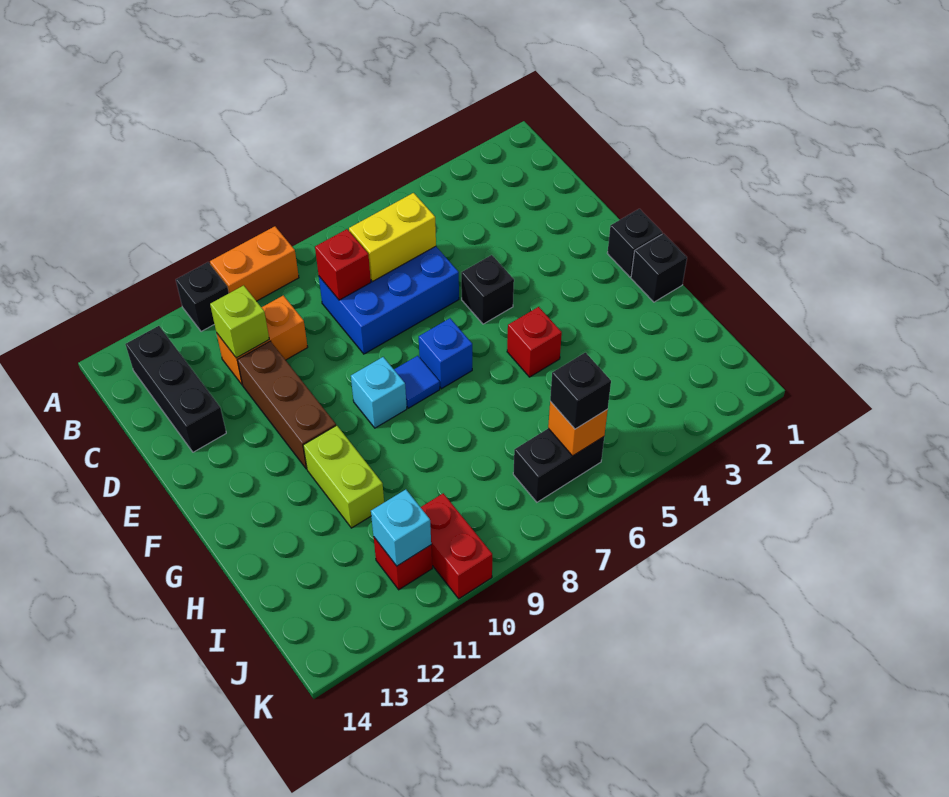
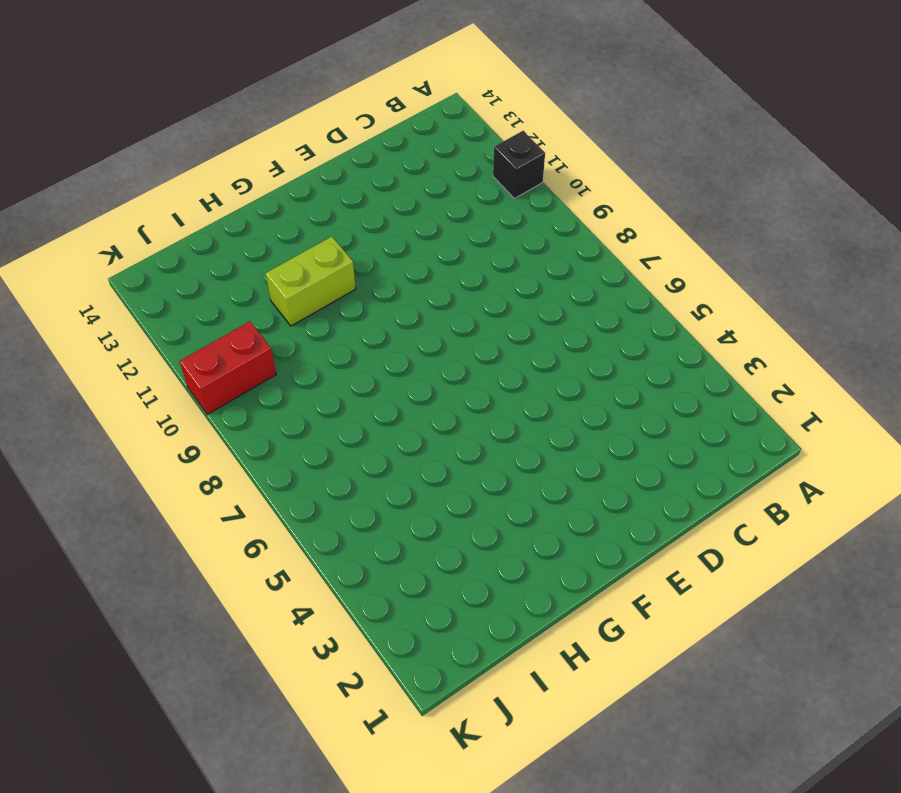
none -> orange brick A9:A10 level 1
none -> black brick B13:D13 level 1
none -> blue brick C6:D8 level 1

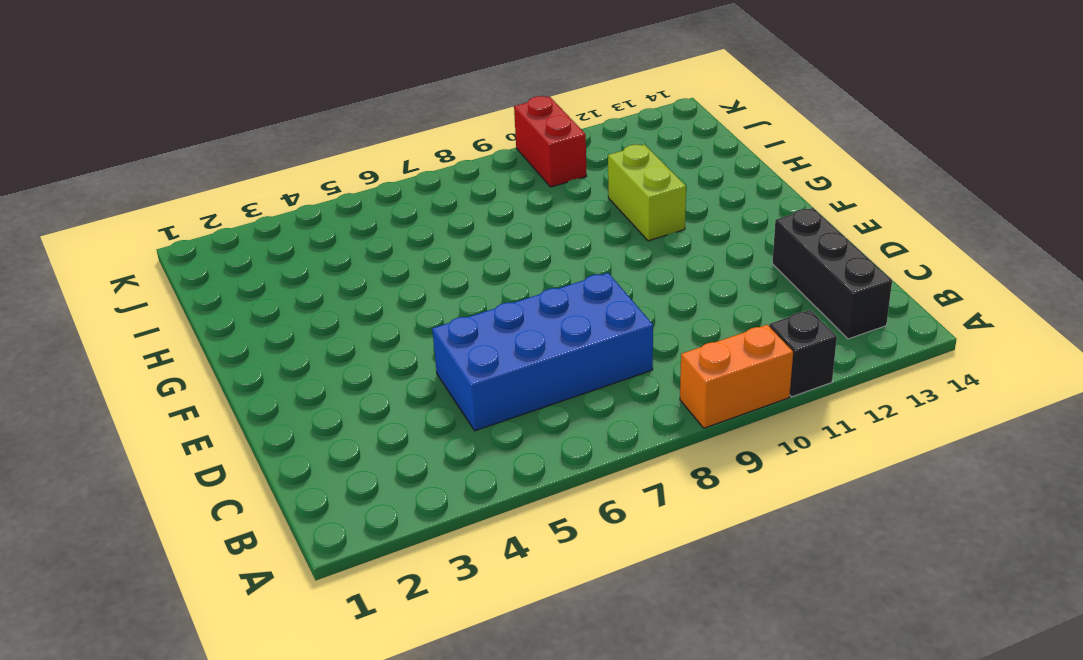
blue brick C5:D8 level 1 -> blue brick C6:D8 level 1
none -> orange brick C10:C11 level 1
none -> brown brick D11:F11 level 1
none -> black brick E5 level 1

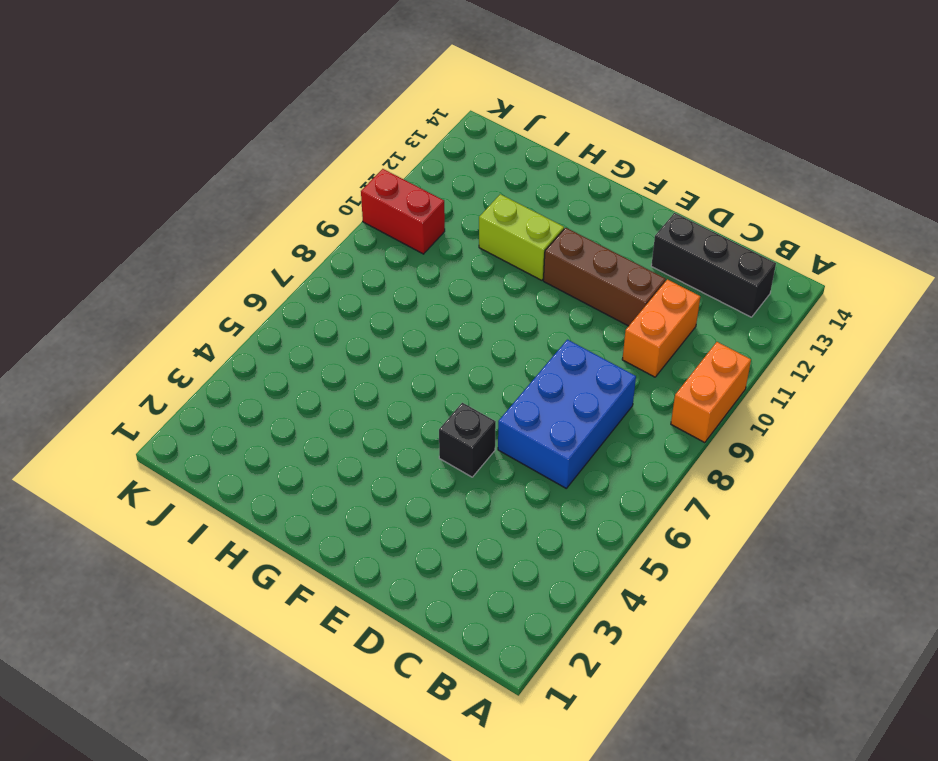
none -> black brick A11 level 1
none -> black brick F1 level 1
none -> blue brick F7 level 1

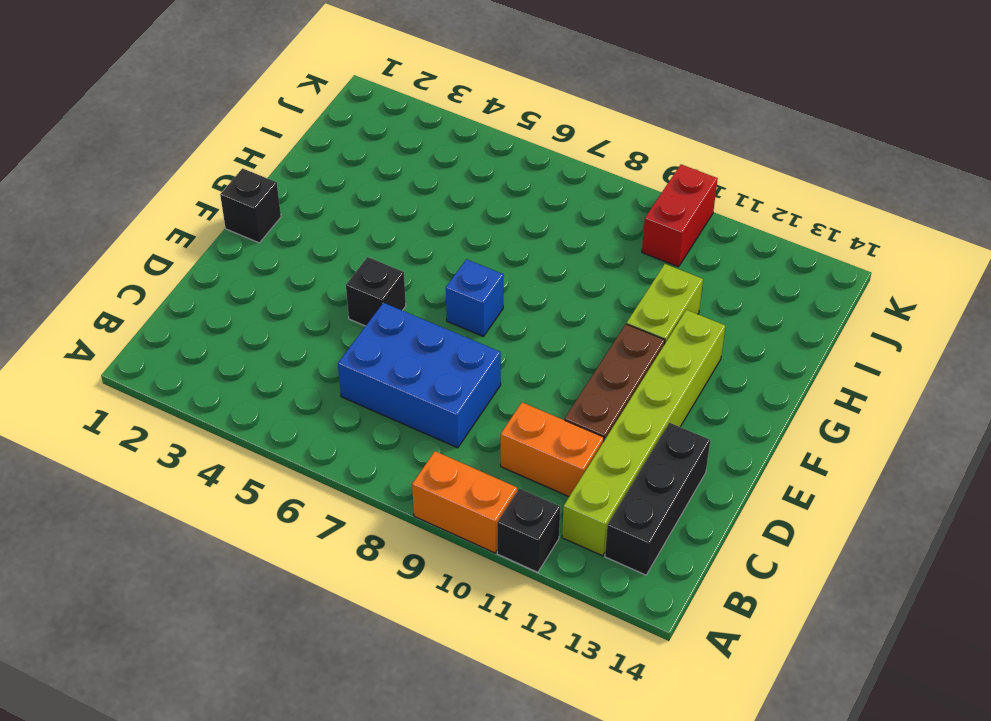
lime brick B12:G12 level 1 -> none
none -> blue tile F8 level 1
none -> cyan brick F9 level 1
none -> black brick G1 level 1

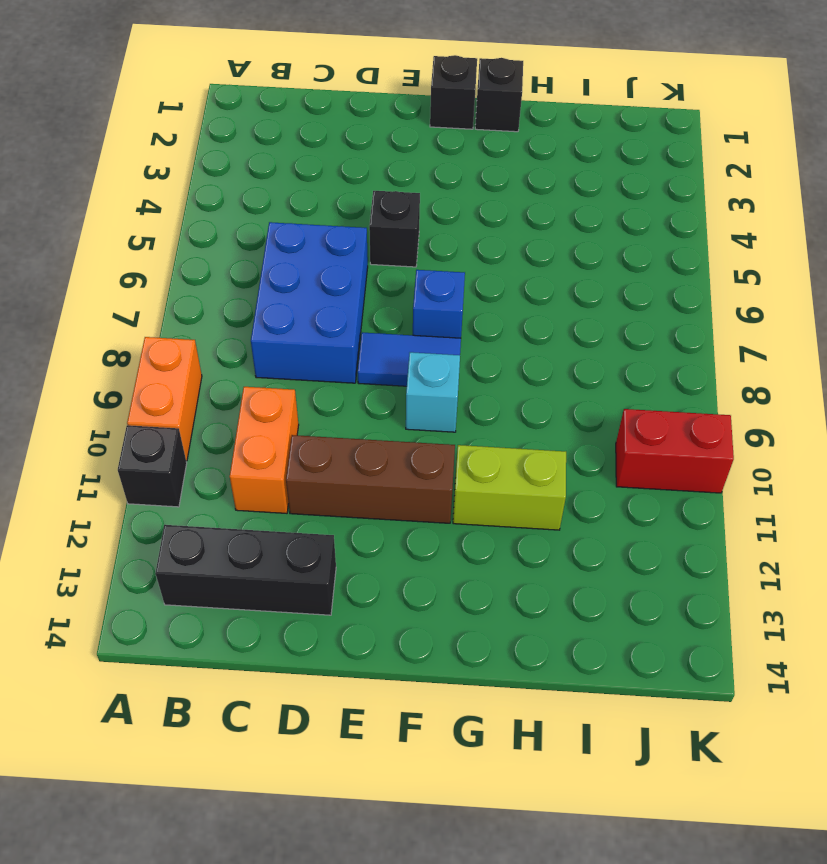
blue tile E8:F8 level 1 -> blue tile F8 level 1
none -> red brick G5 level 1
none -> black brick J6:J7 level 1
none -> red brick J11 level 1

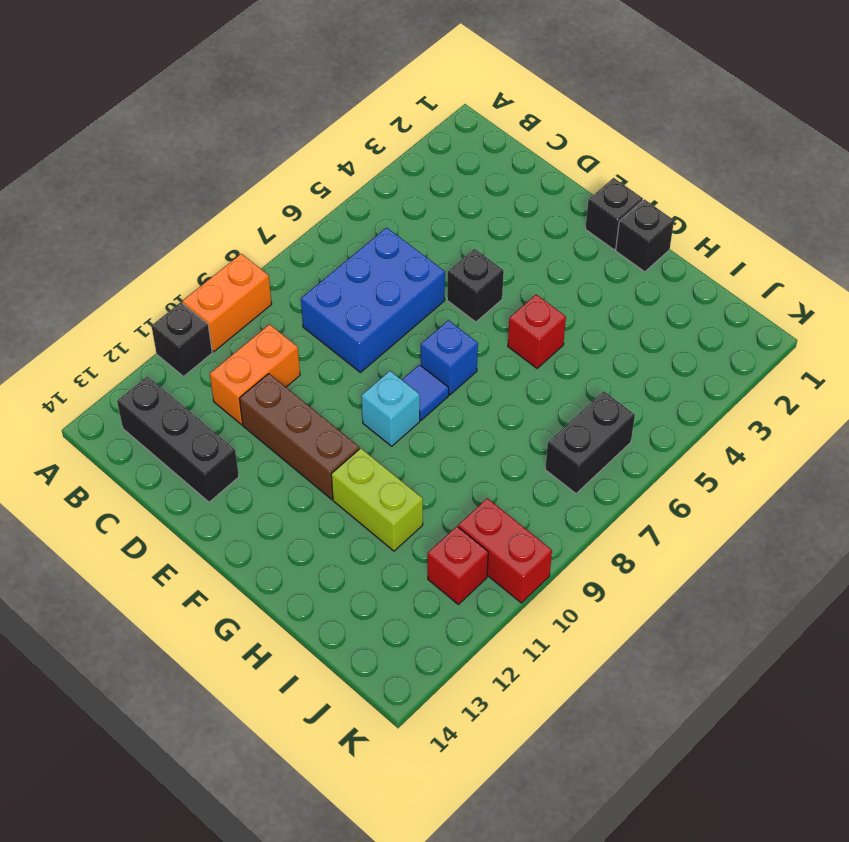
none -> yellow brick C6:C7 level 2
none -> red brick C8 level 2
none -> lime brick C11 level 2

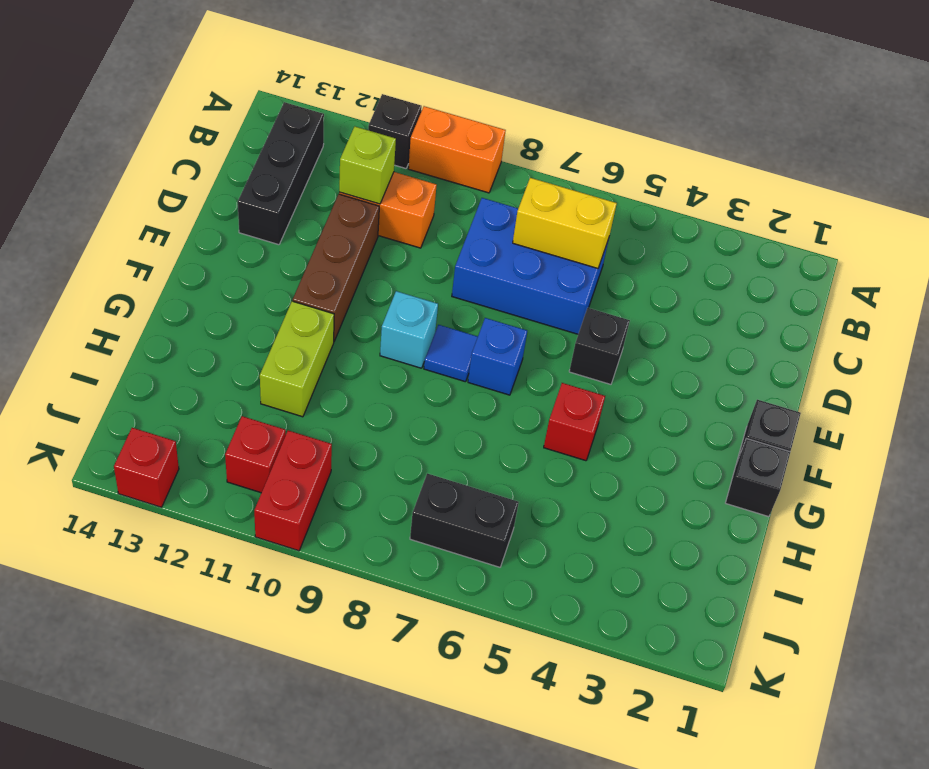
red brick K13 level 1 -> red brick C8 level 2
none -> orange brick J6 level 2
none -> cyan brick J11 level 2
none -> black brick J6 level 3

